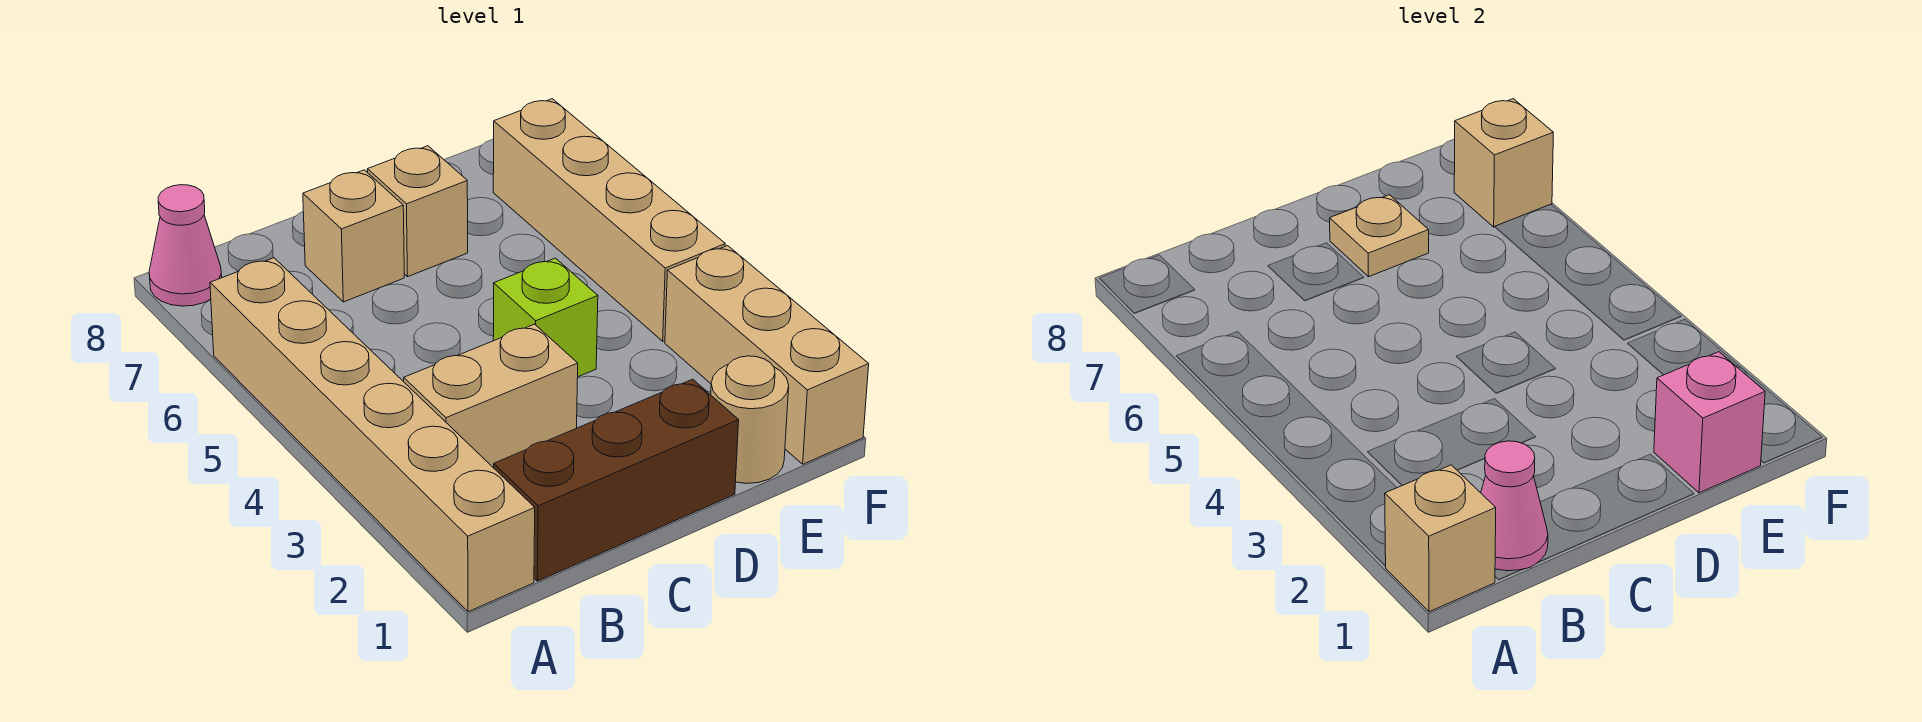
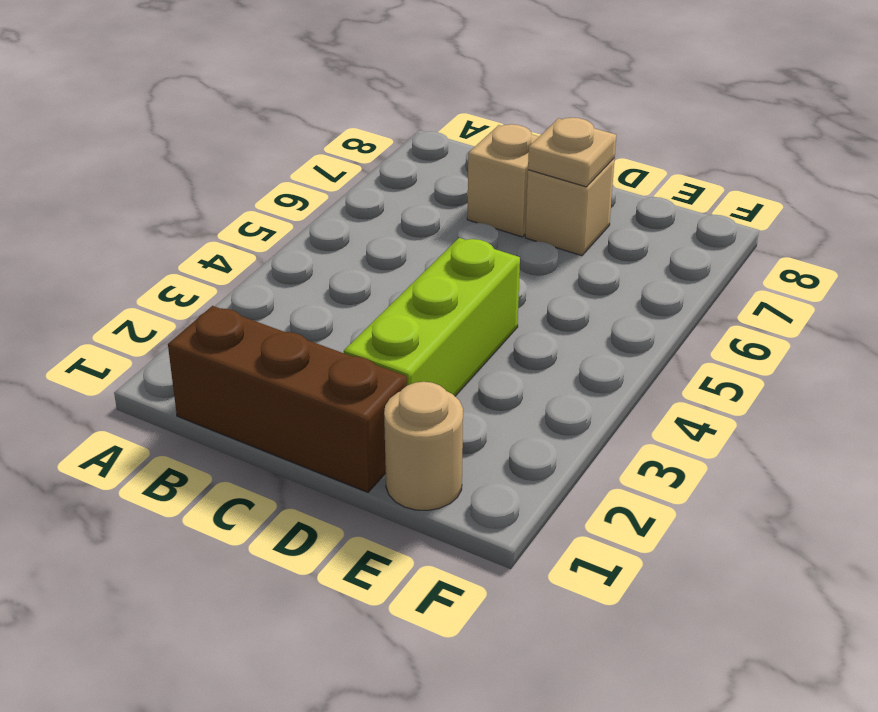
lime brick D2:D4 level 1 -> lime brick D4 level 1
none -> tan brick A1:A6 level 1
none -> pink cone A8 level 1
none -> tan brick B3:C3 level 1

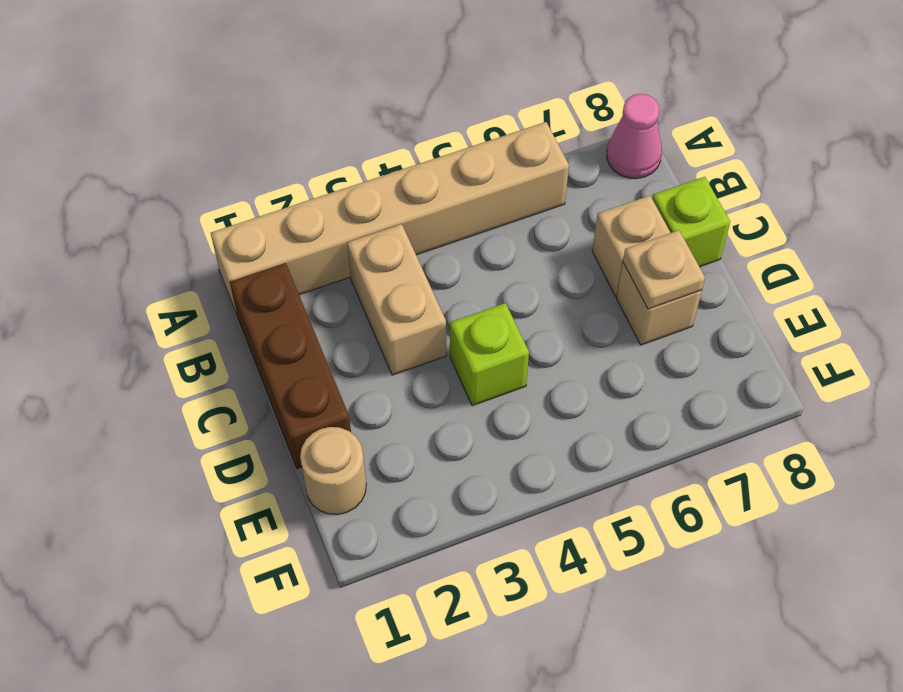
lime brick C8 level 1 -> none
none -> tan brick F1:F3 level 1
none -> tan brick F4:F7 level 1
none -> tan brick A1 level 2

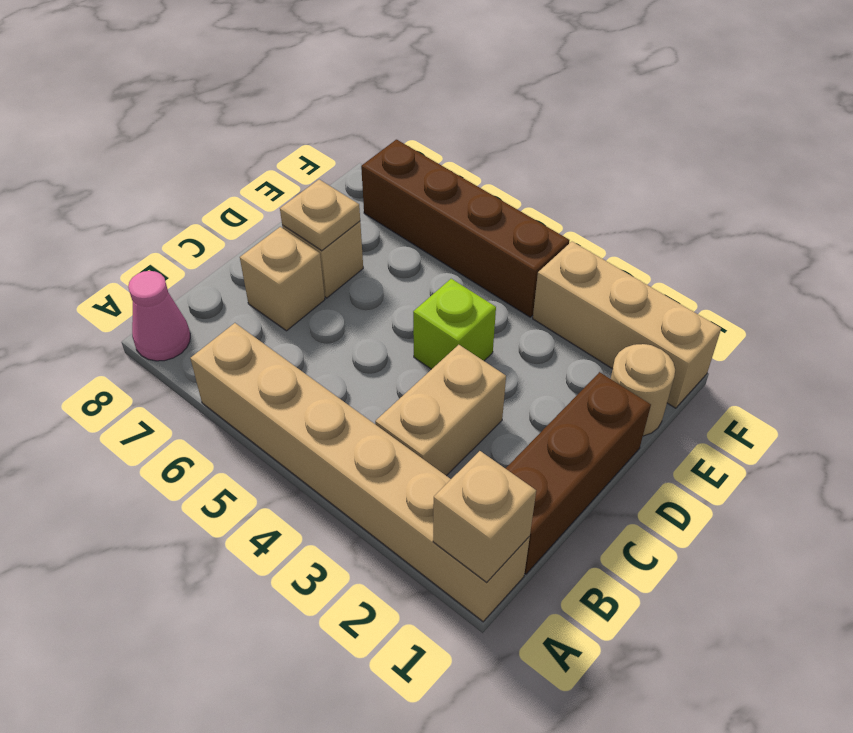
brown brick F4:F7 level 1 -> tan brick F4:F7 level 1
none -> pink cone B1 level 2
none -> pink brick E1 level 2
none -> tan brick F7 level 2

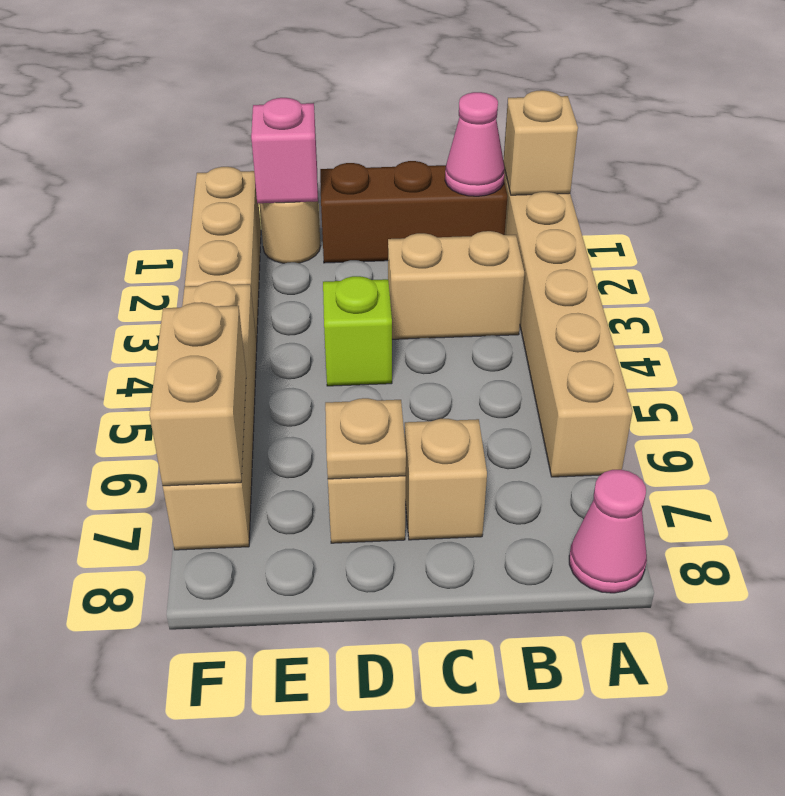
tan brick F6:F7 level 2 -> tan brick F7 level 2

